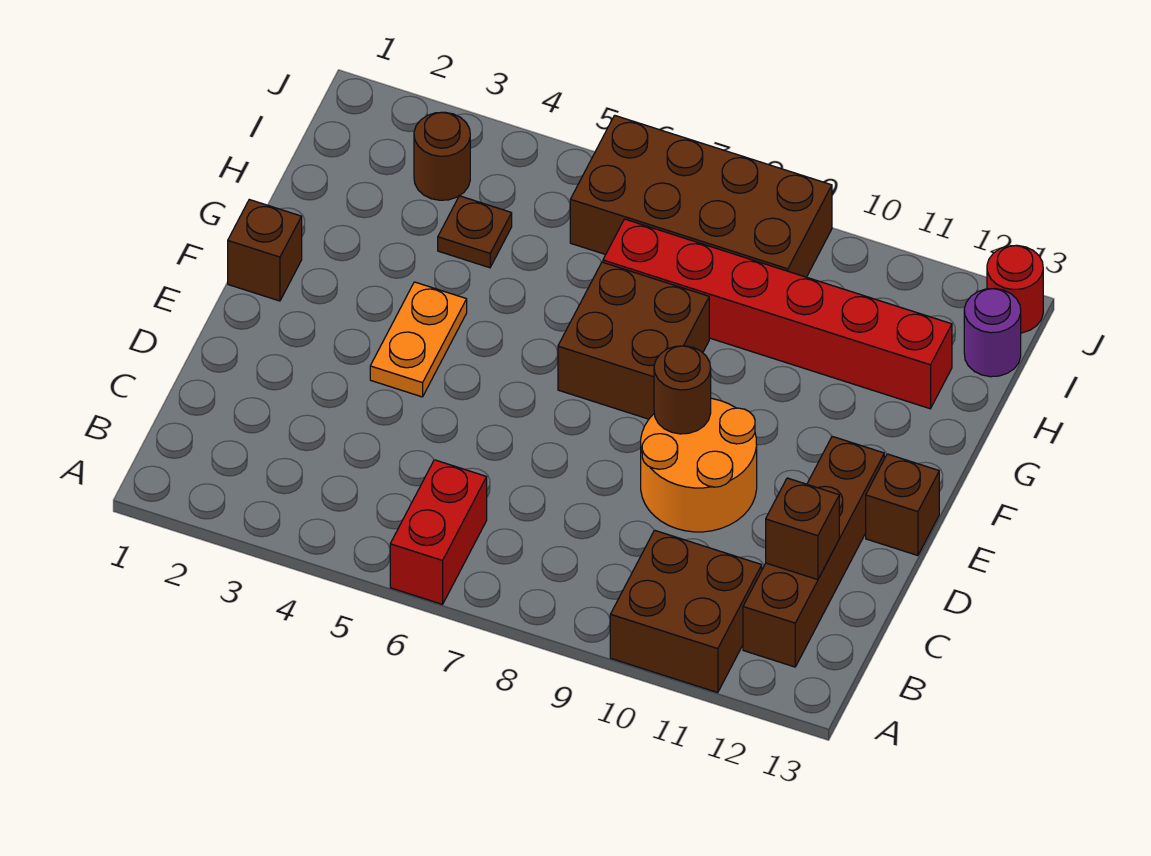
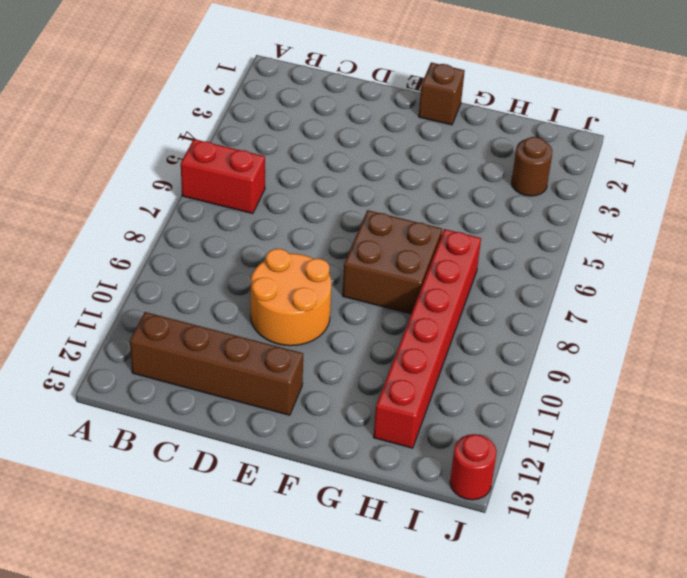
none -> brown brick A10:B11 level 1
none -> orange plate E4:F4 level 1
none -> brown brick E13 level 1

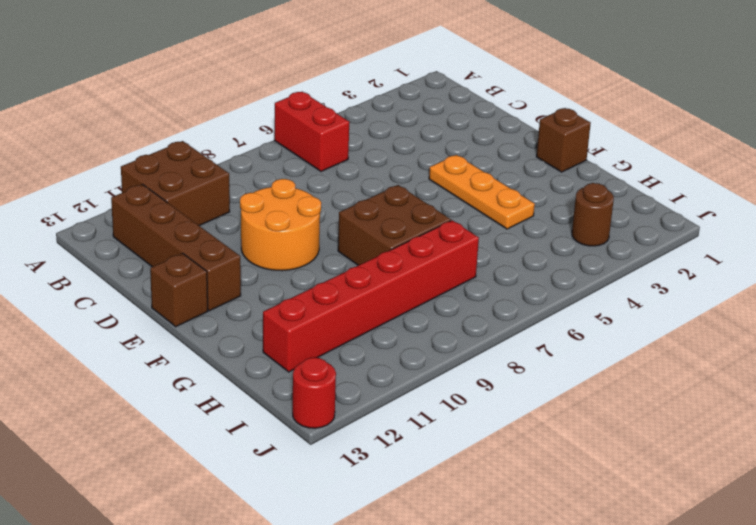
orange plate E4:G4 level 1 -> orange plate E4:F4 level 1
none -> brown plate H4 level 1
none -> brown brick I6:J9 level 1
none -> purple round brick I13 level 1

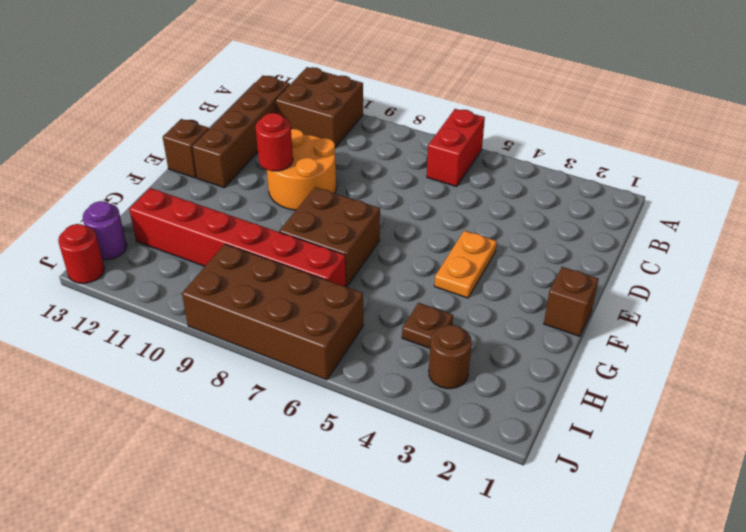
red round brick E10 level 2 -> none
none -> brown brick C12 level 2
none -> brown round brick E9 level 2

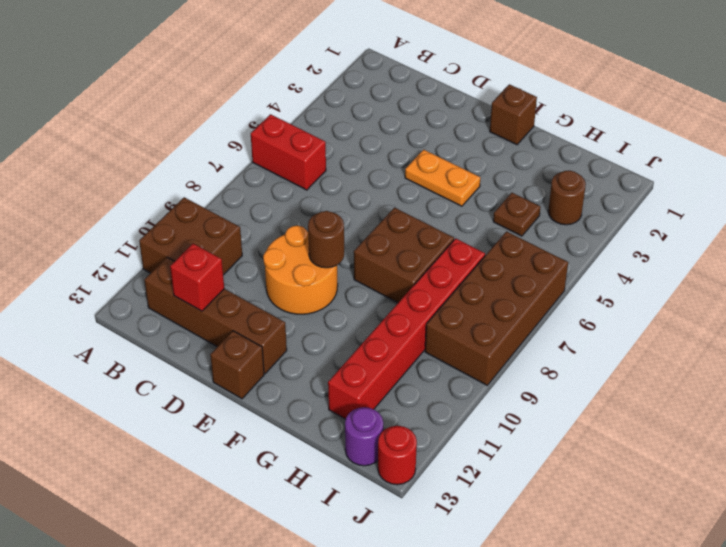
red brick C12 level 2 -> brown brick C12 level 2

